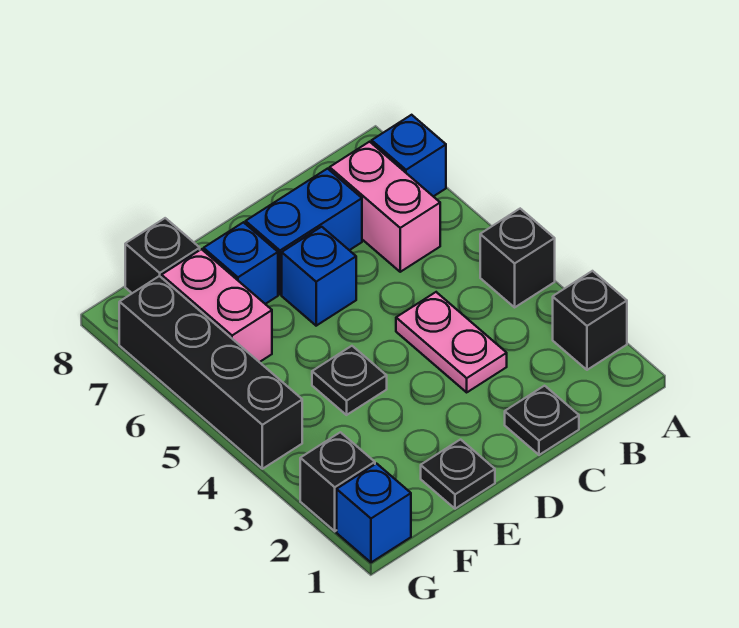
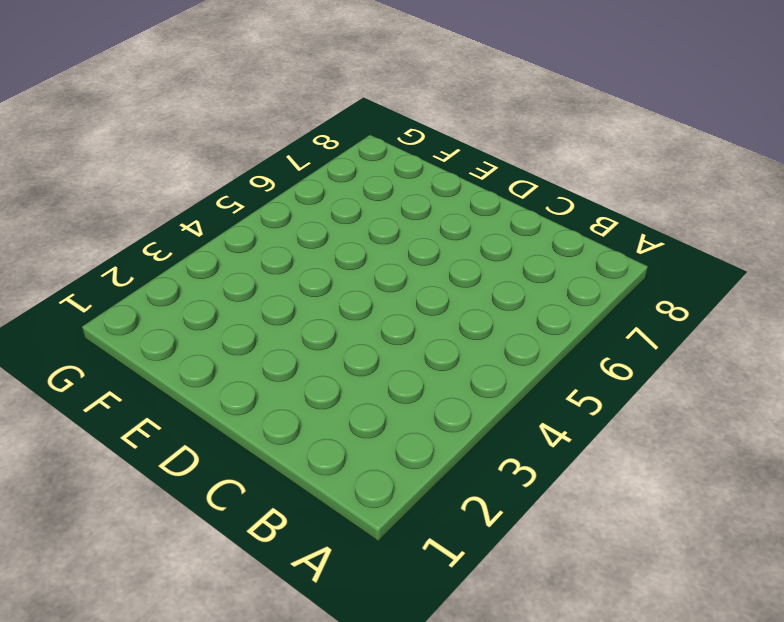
none -> black brick A2 level 1
none -> black brick A4 level 1
none -> blue brick A7 level 1

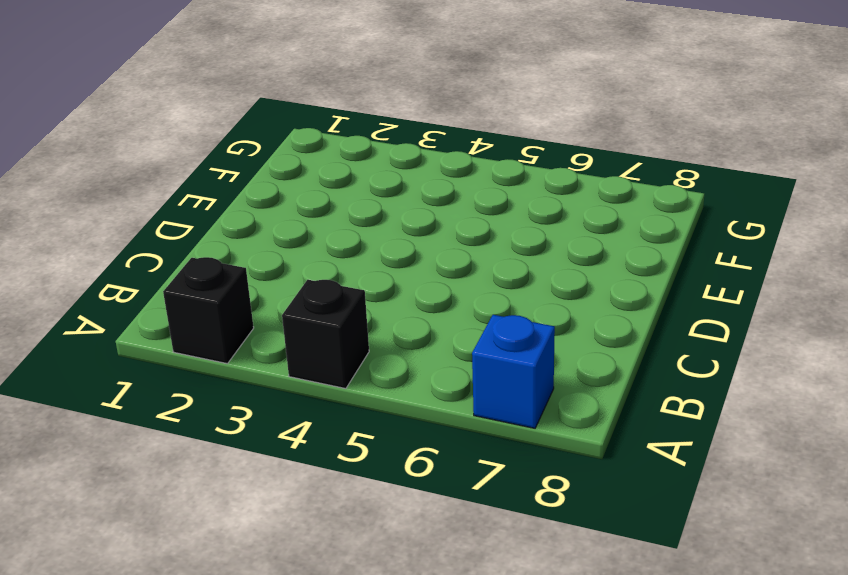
none -> pink brick B6:B7 level 1
none -> black plate C1 level 1
none -> pink plate C3:C4 level 1

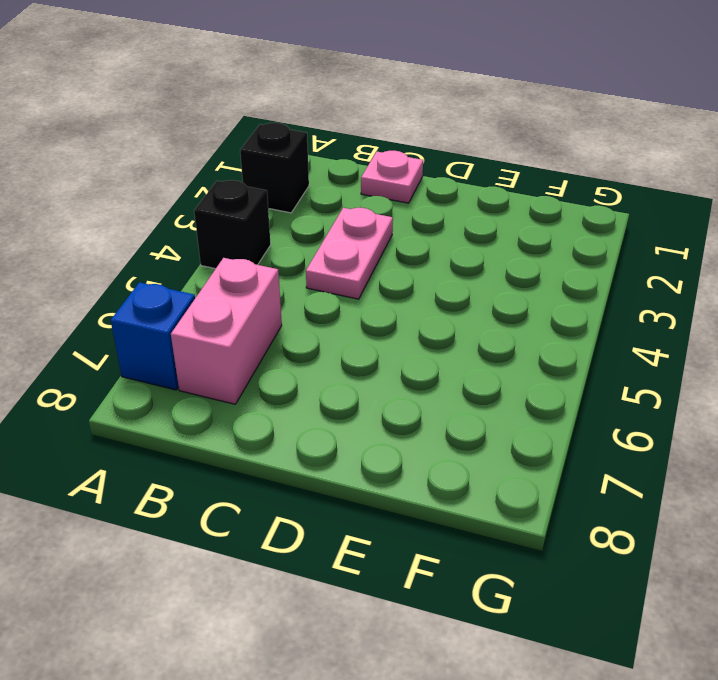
pink plate C1 level 1 -> black plate C1 level 1
none -> blue brick C7:D7 level 1
none -> blue brick D6 level 1
none -> black plate E1 level 1

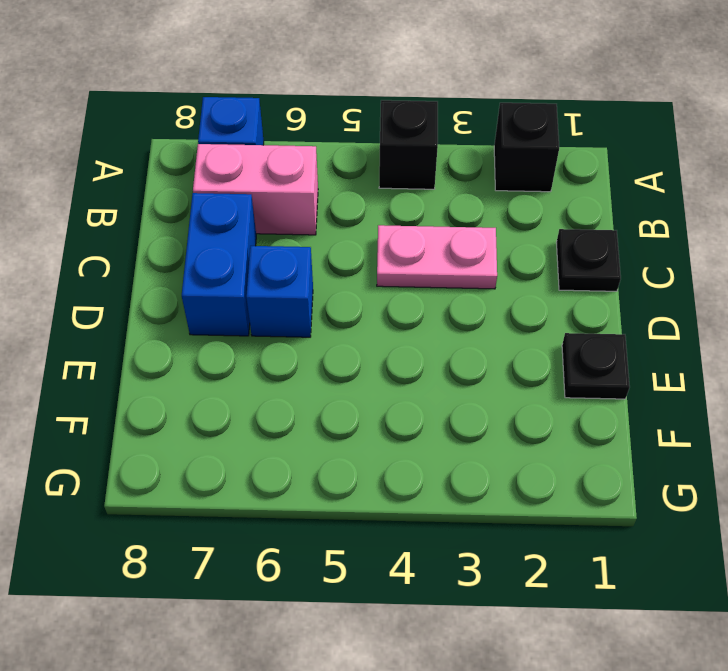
none -> black plate E4 level 1
none -> blue brick E7 level 1
none -> pink brick F6:F7 level 1

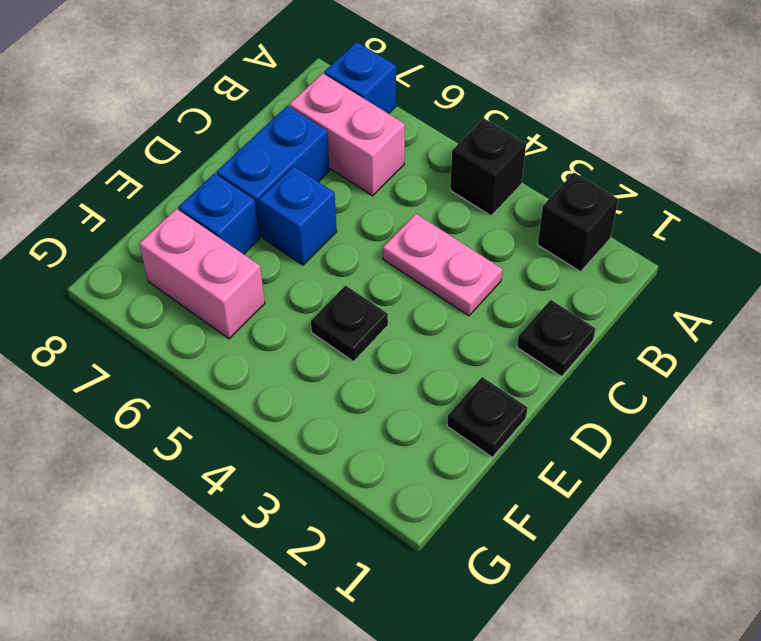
none -> black brick F8 level 1
none -> blue brick G1 level 1
none -> black brick G2 level 1

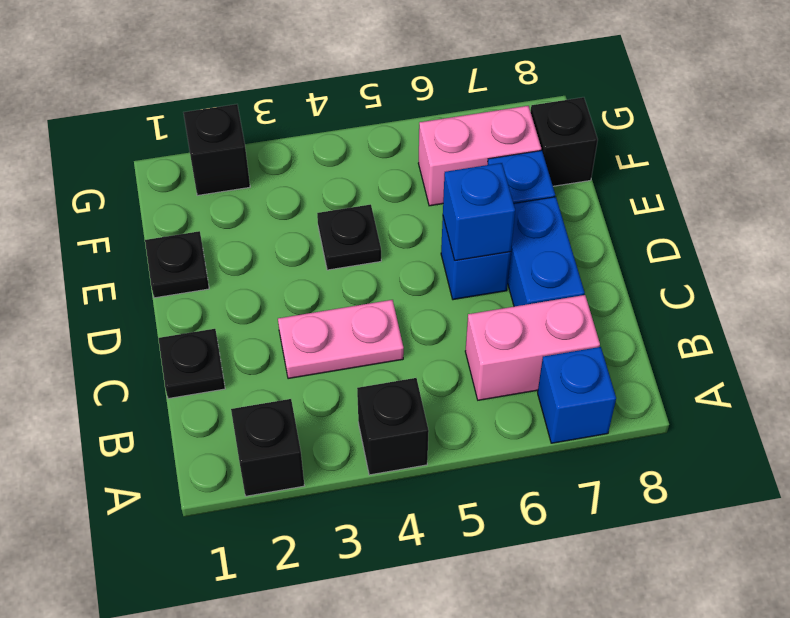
blue brick D6 level 2 -> blue brick G1 level 1
none -> black brick G4:G7 level 1

